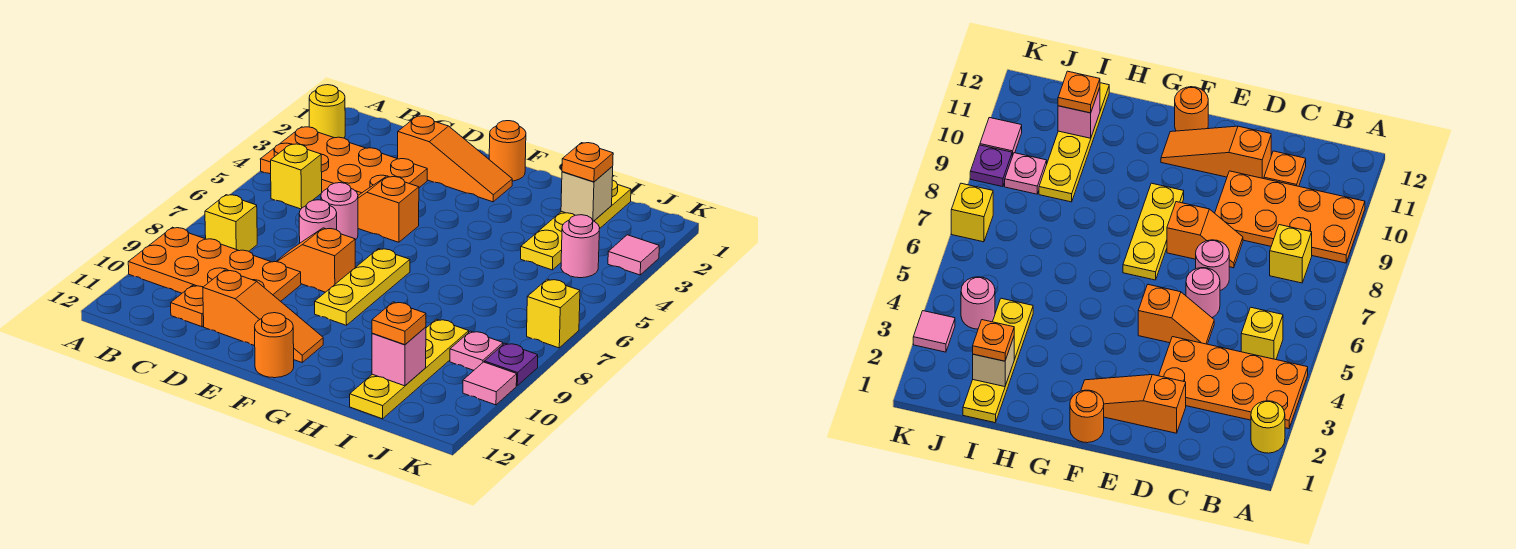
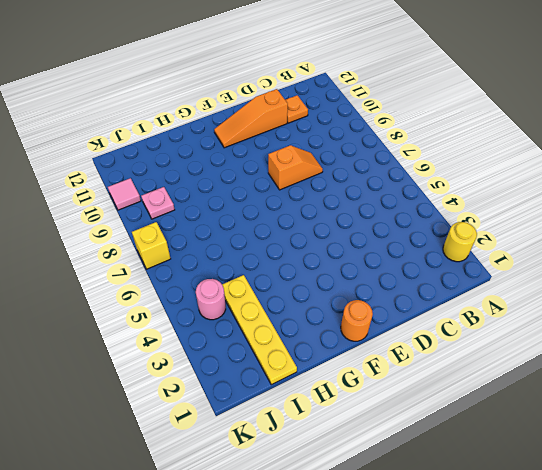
none -> orange plate A3:D4 level 1
none -> orange plate A9:D10 level 1
none -> yellow brick B5 level 1

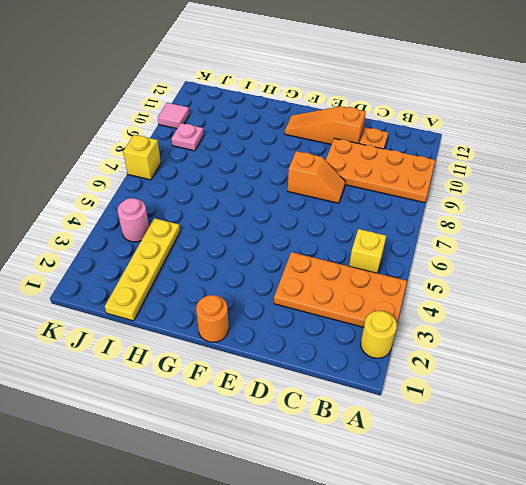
none -> yellow brick B8 level 1
none -> orange slope D2:F2 level 1 top D
none -> orange slope D5:E5 level 1 top E

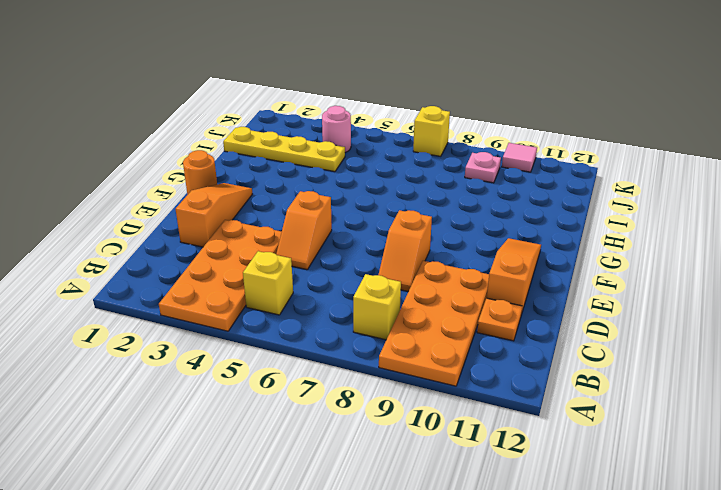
none -> yellow round brick A2 level 1
none -> pink round brick D6 level 1
none -> pink round brick D7 level 1

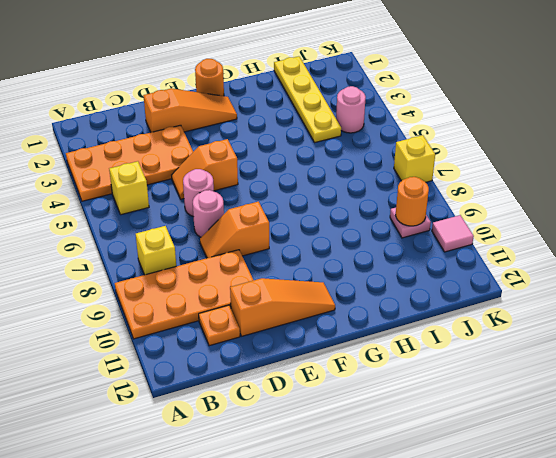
orange round brick J9 level 2 -> orange round brick F12 level 1
none -> yellow round brick A2 level 1
none -> yellow plate F7:F9 level 1
none -> yellow plate I9:I12 level 1

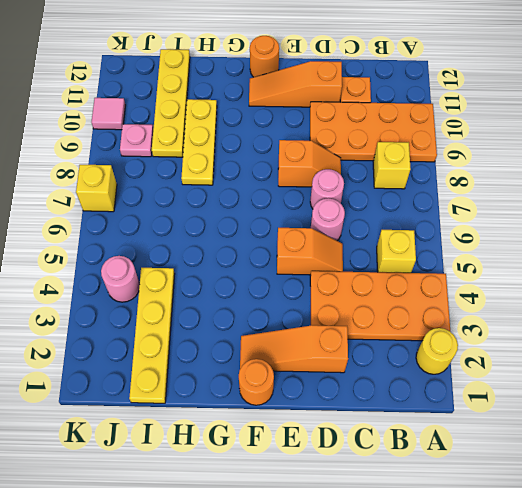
yellow plate H8:H10 level 1 -> yellow plate F7:F9 level 1
none -> pink tile K3 level 1
none -> purple plate K9 level 1
none -> tan brick I2 level 2

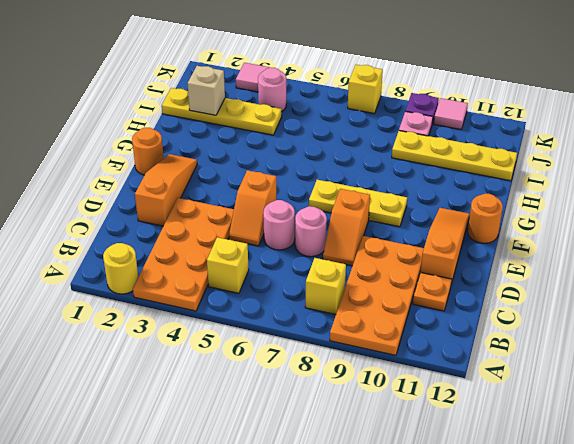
none -> pink brick I11 level 2
none -> orange plate I2 level 3
none -> orange plate I11 level 3

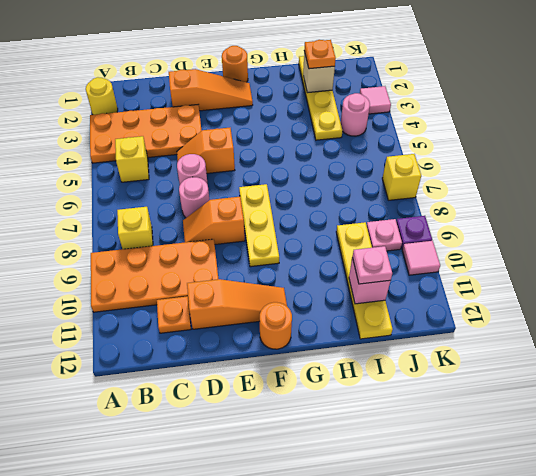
pink plate I11 level 3 -> orange plate I11 level 3

